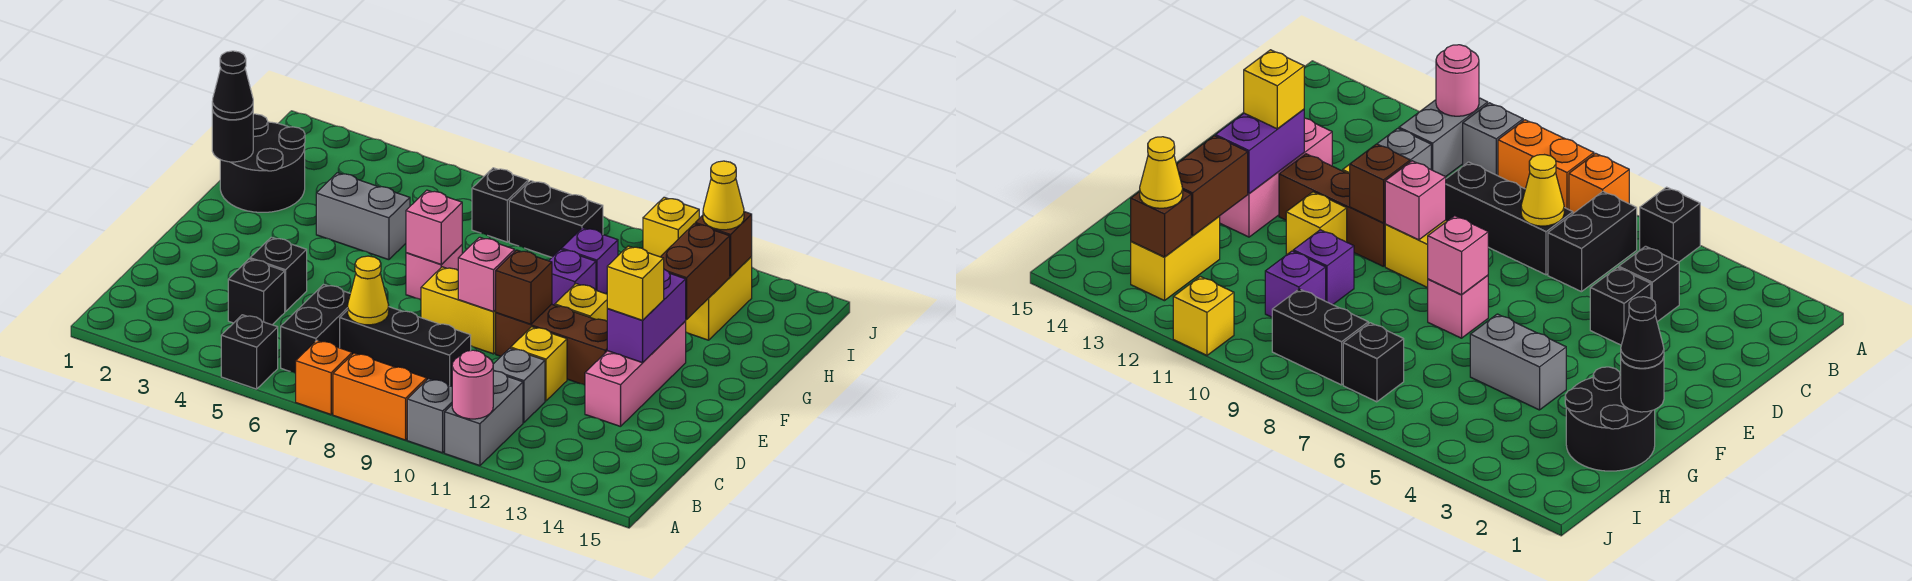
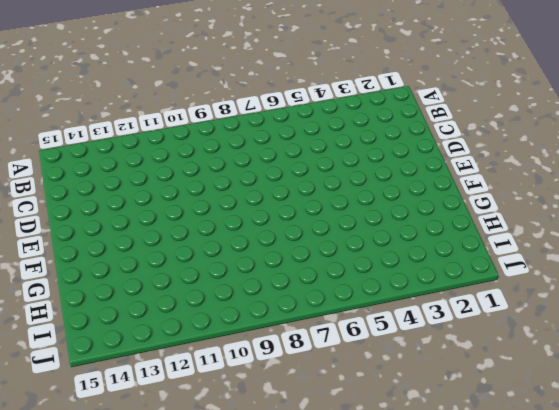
none -> black brick A5 level 1
none -> orange brick A7 level 1
none -> orange brick A8:A9 level 1
none -> grey brick A10 level 1

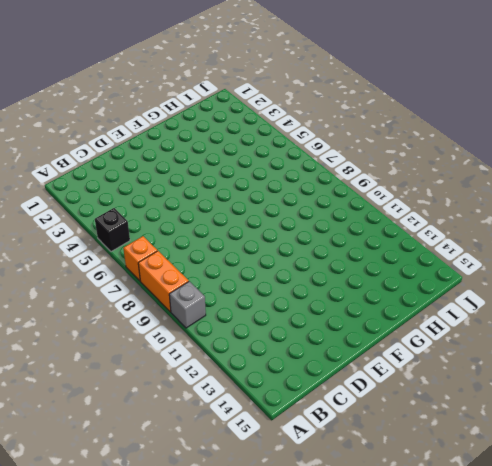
none -> grey brick A11:B11 level 1
none -> black brick B6:C6 level 1
none -> black brick C4 level 1
none -> black brick C7:C9 level 1

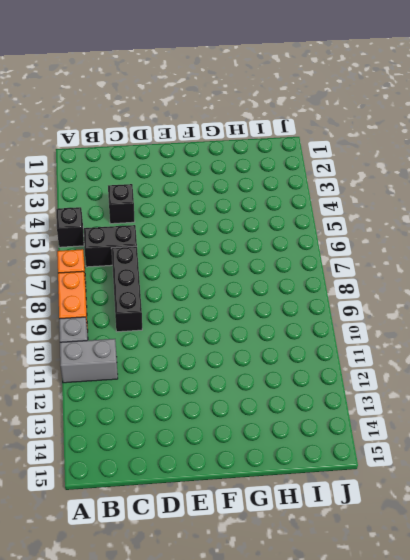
none -> grey brick C11 level 1
none -> black brick D4 level 1
none -> yellow brick D11 level 1
none -> pink brick D13:F13 level 1

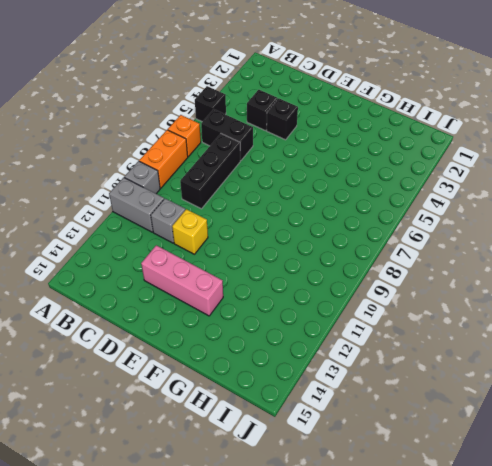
none -> yellow brick E8:E9 level 1
none -> brown brick E10:E12 level 1
none -> pink brick F7 level 1
none -> yellow brick F11 level 1

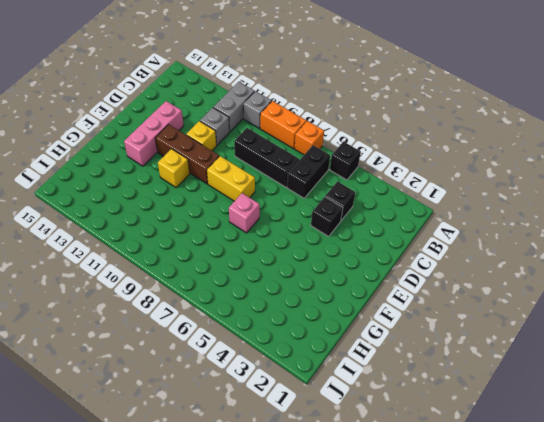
none -> black round brick G1:H2 level 1
none -> grey brick G4:G5 level 1
none -> purple brick G10 level 1
none -> purple brick H10 level 1

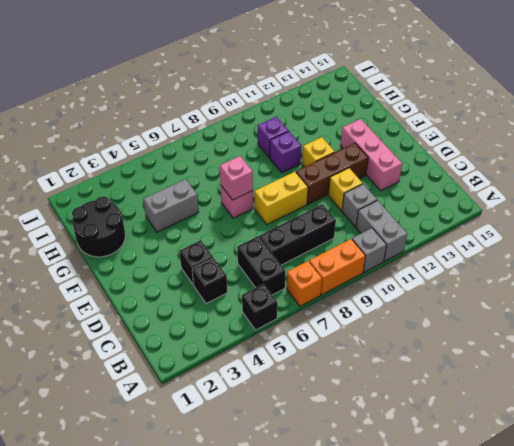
none -> yellow brick H13:I13 level 1
none -> black brick I7 level 1
none -> black brick I8:I9 level 1
none -> yellow brick J11 level 1

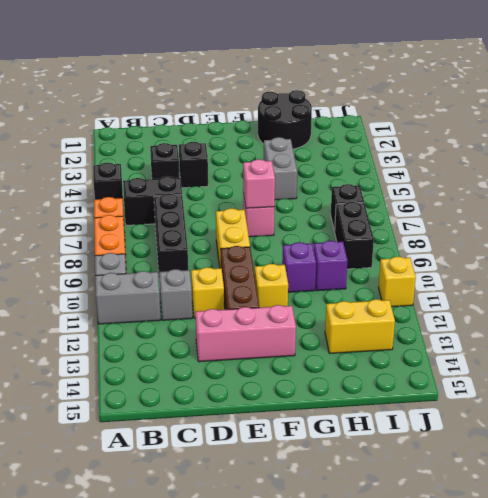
none -> pink round brick A11 level 2
none -> yellow cone C7 level 2
none -> pink brick E9 level 2
none -> brown brick E10 level 2

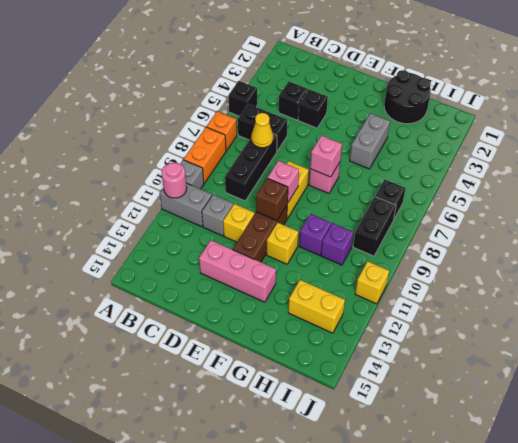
none -> purple brick E13:F13 level 2
none -> black round brick G1 level 2
none -> brown brick G13:H13 level 2
none -> brown brick I13 level 2

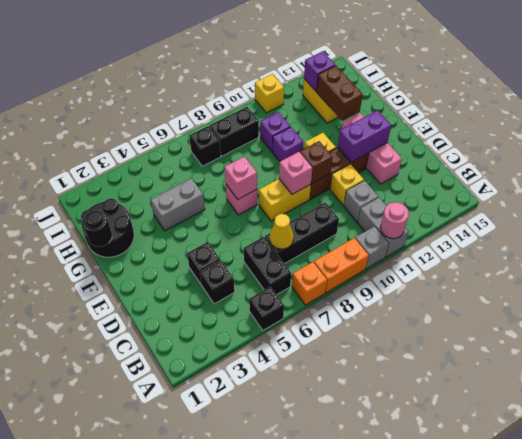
purple brick E12:E13 level 2 -> purple brick E13:F13 level 2
purple brick I13 level 2 -> brown brick I13 level 2
none -> yellow brick E13 level 3
none -> black cone G1 level 3
none -> yellow cone I13 level 3

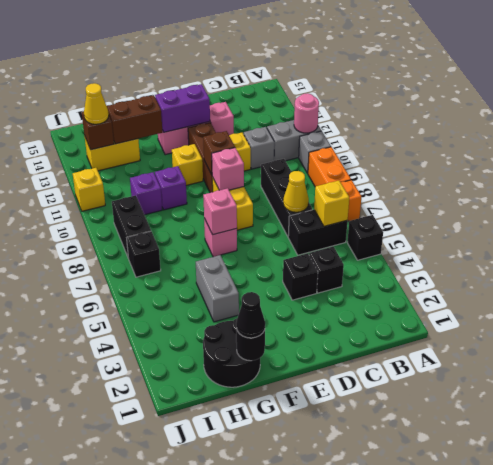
yellow brick B6 level 2 -> yellow brick E13 level 3

